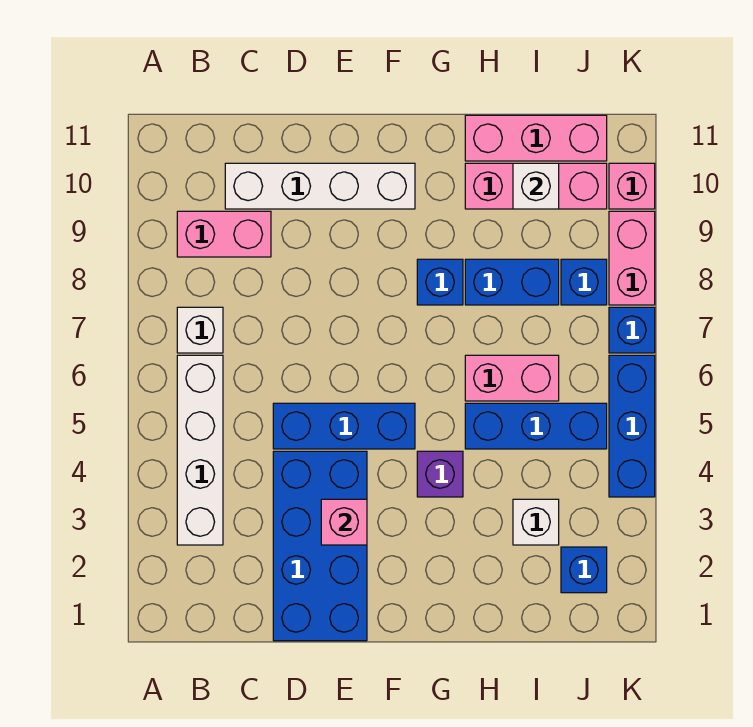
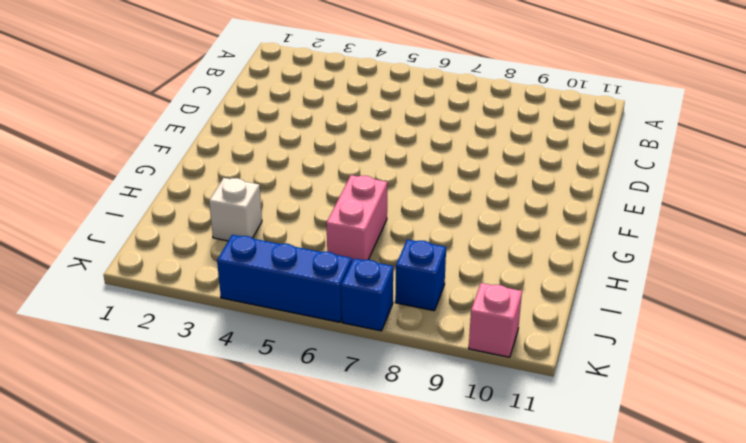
none -> white brick B3:B6 level 1
none -> white brick B7 level 1
none -> pink brick B9:C9 level 1

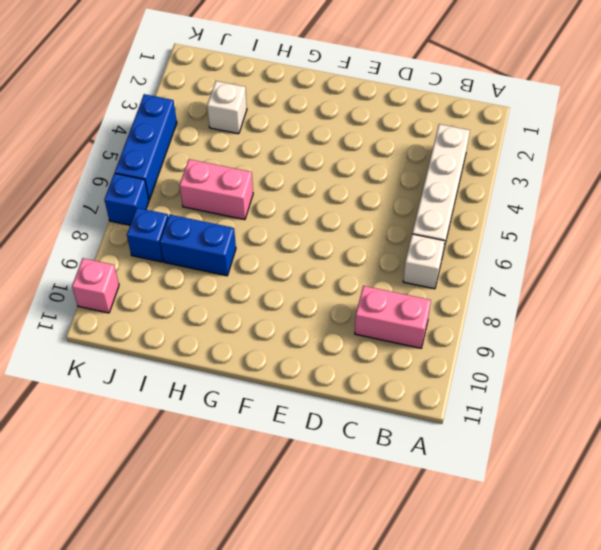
none -> white brick C10:F10 level 1
none -> blue brick D1:E4 level 1
none -> blue brick D5:F5 level 1

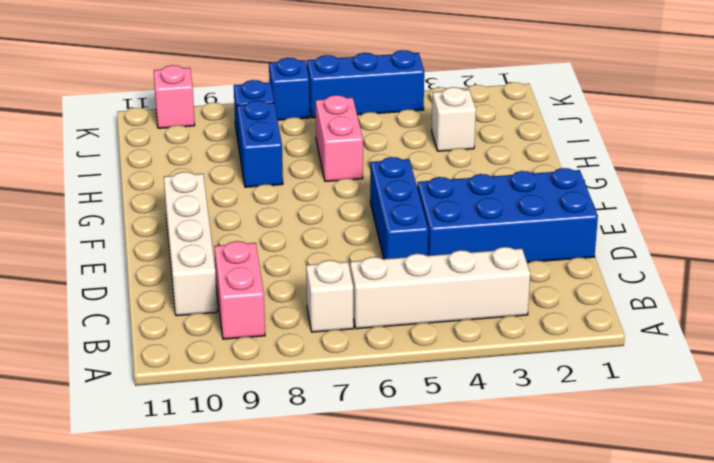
none -> purple brick G4 level 1
none -> blue brick G8 level 1
none -> blue brick H5:J5 level 1

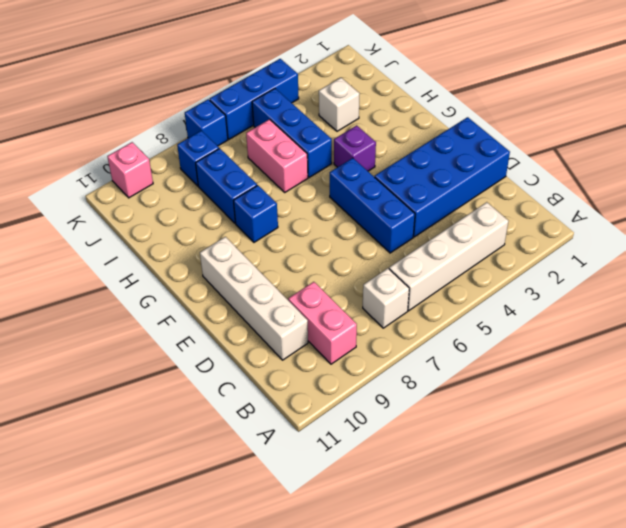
none -> pink brick H10:J10 level 1
none -> pink brick H11:J11 level 1
none -> blue brick J2 level 1

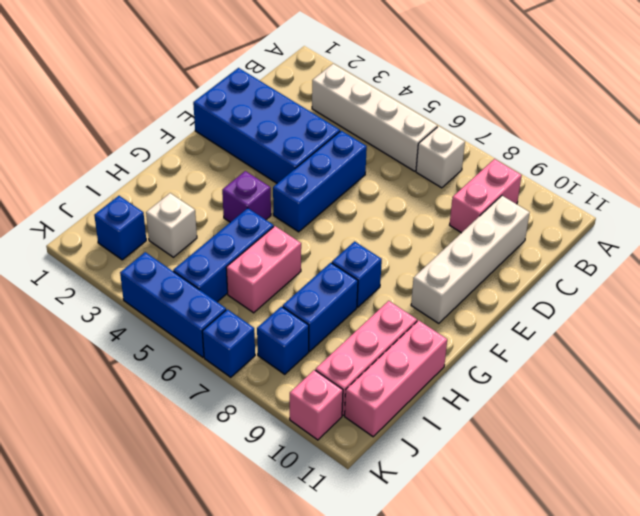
none -> pink brick K8:K9 level 1
none -> pink brick E3 level 2
none -> white brick I10 level 2

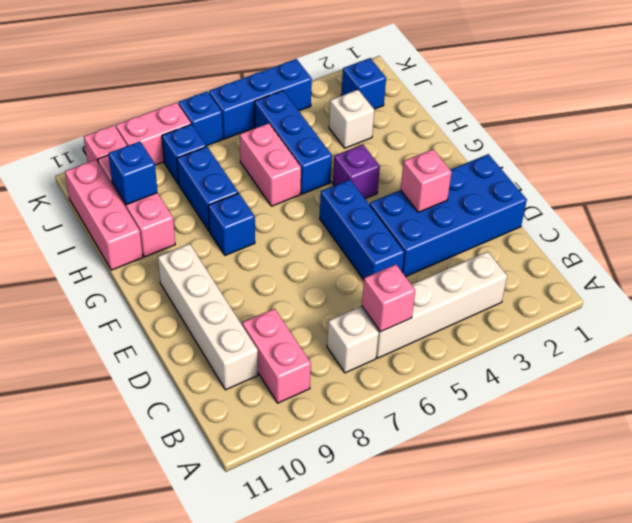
pink brick B6 level 2 -> none
blue brick I10 level 2 -> white brick I10 level 2

